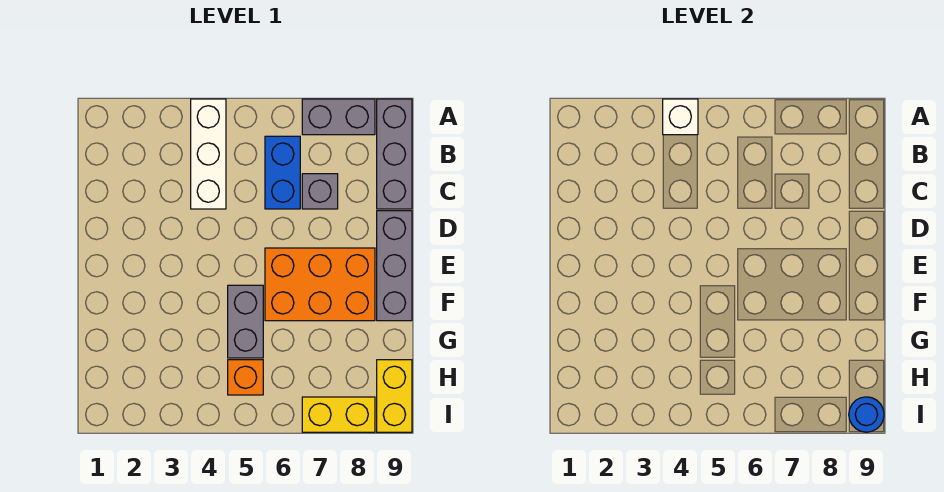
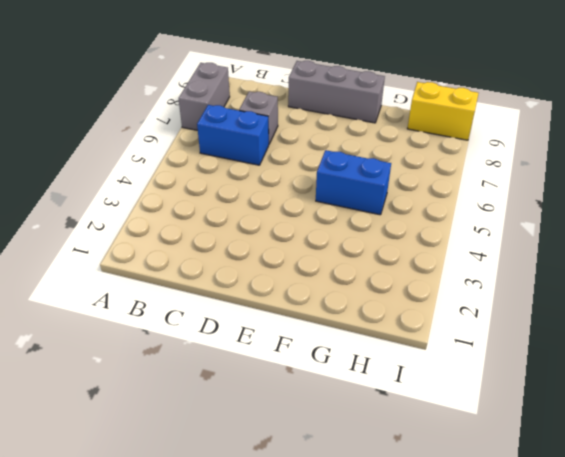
blue brick F5:G5 level 1 -> grey brick F5:G5 level 1
none -> white brick A4:C4 level 1
none -> grey brick A9:C9 level 1
none -> orange brick E6:F8 level 1

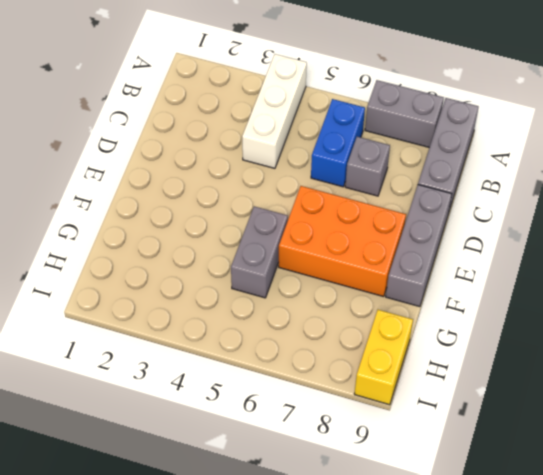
none -> orange brick H5 level 1
none -> yellow brick I7:I8 level 1
none -> white brick A4 level 2

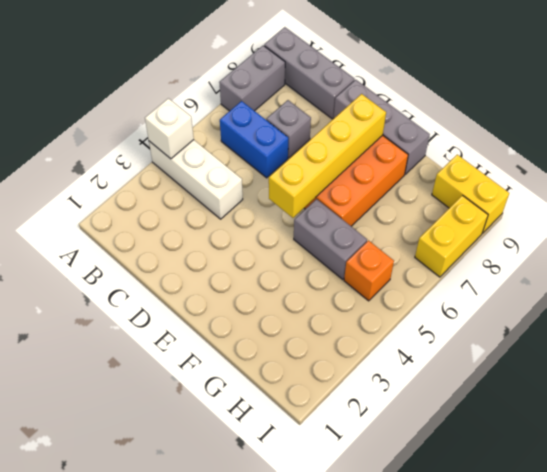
yellow brick E5:E8 level 2 -> none
none -> blue round brick I9 level 2

